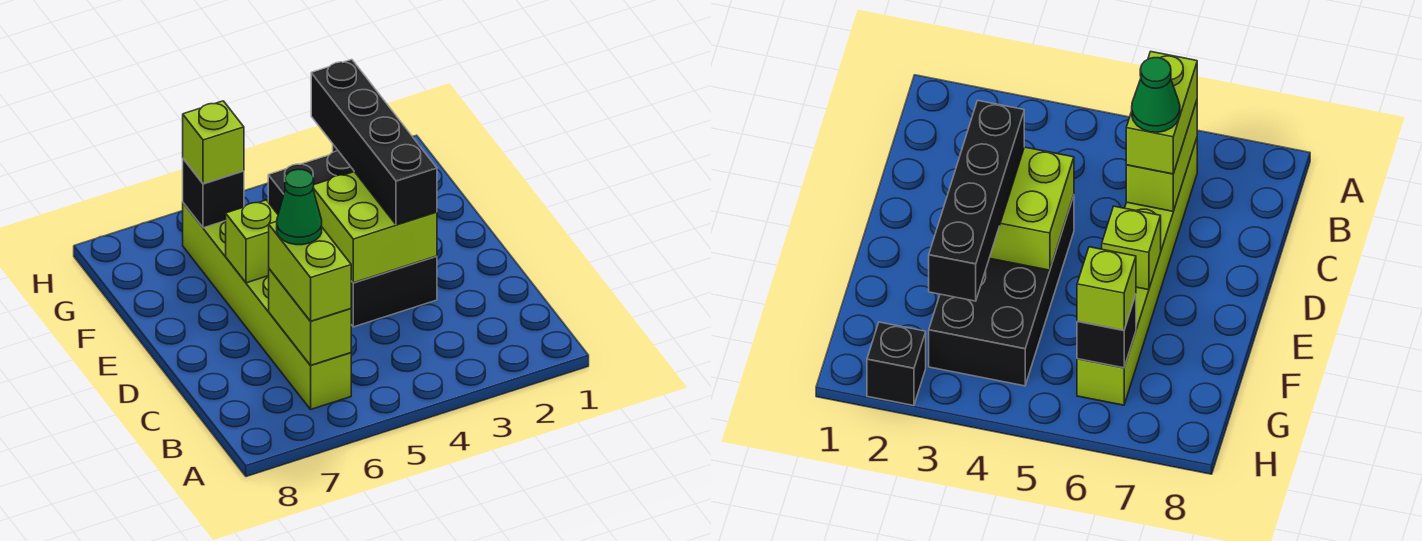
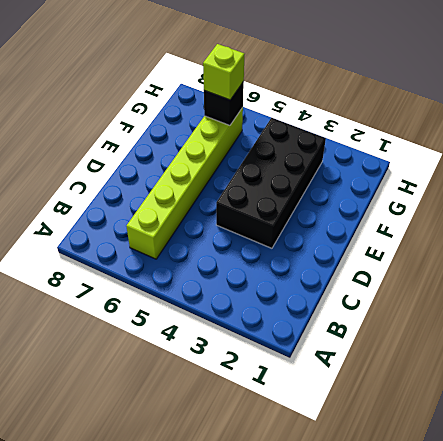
none -> black brick H2 level 1
none -> lime brick B6:C6 level 2

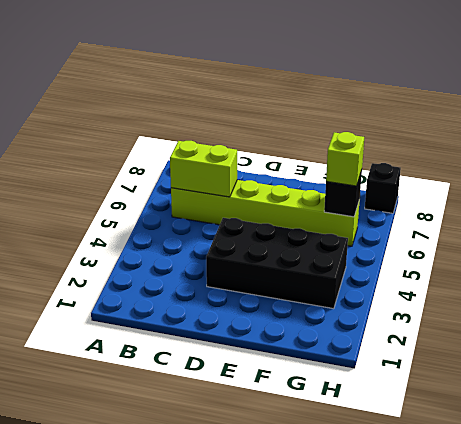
black brick H8 level 1 -> black brick H2 level 1
none -> lime brick D3:E4 level 2
none -> lime brick E6 level 2

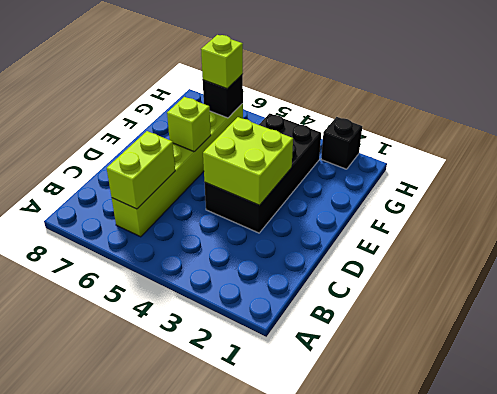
none -> lime brick B6:C6 level 3
none -> black brick D3:G3 level 3

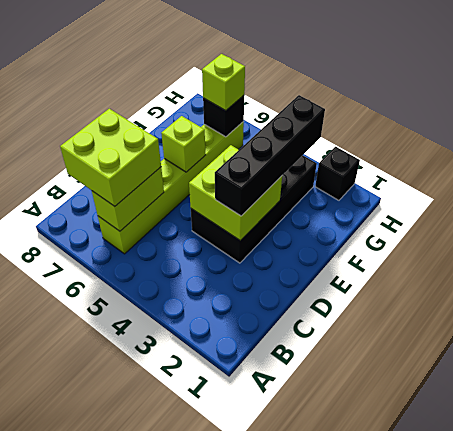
lime brick B6:C7 level 3 -> lime brick B6:C6 level 3
none -> green cone C6 level 4

